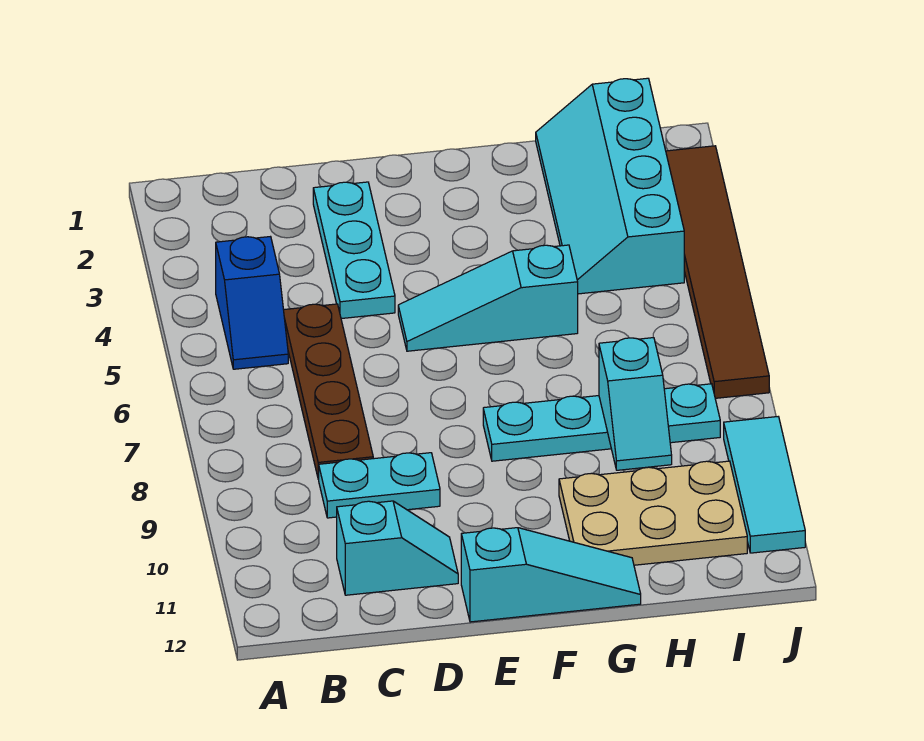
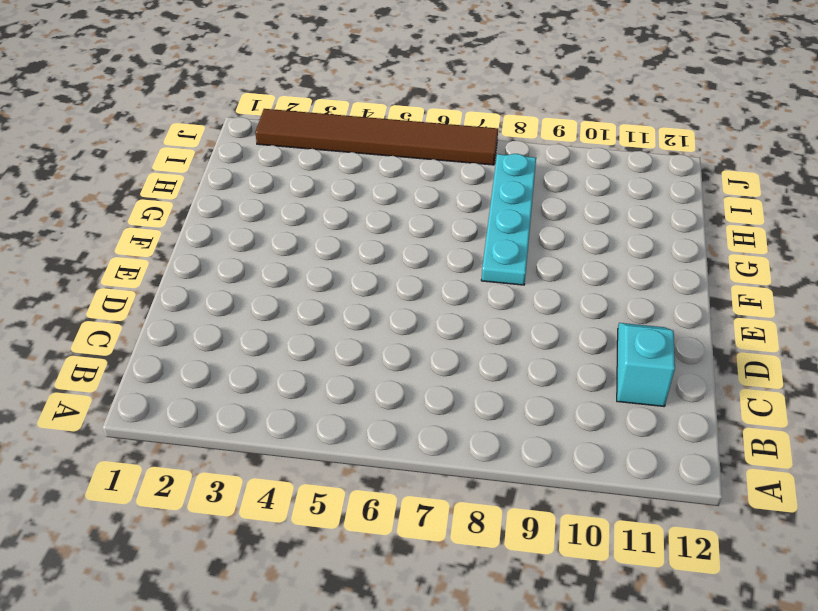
none -> blue slope B4:B5 level 1 top 4
none -> brown plate C5:C8 level 1
none -> cyan plate C9:D9 level 1

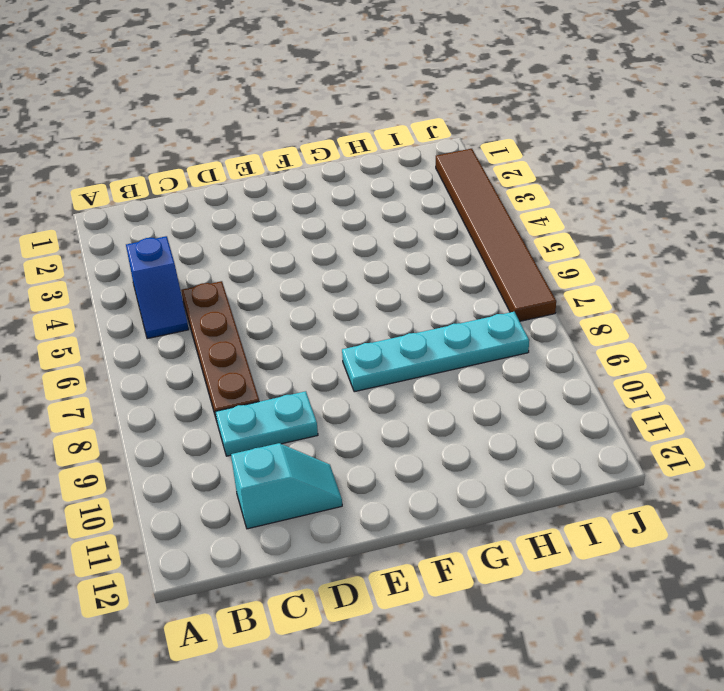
none -> cyan plate D2:D4 level 1
none -> cyan slope E5:G5 level 1 top G
none -> cyan slope E12:G12 level 1 top E

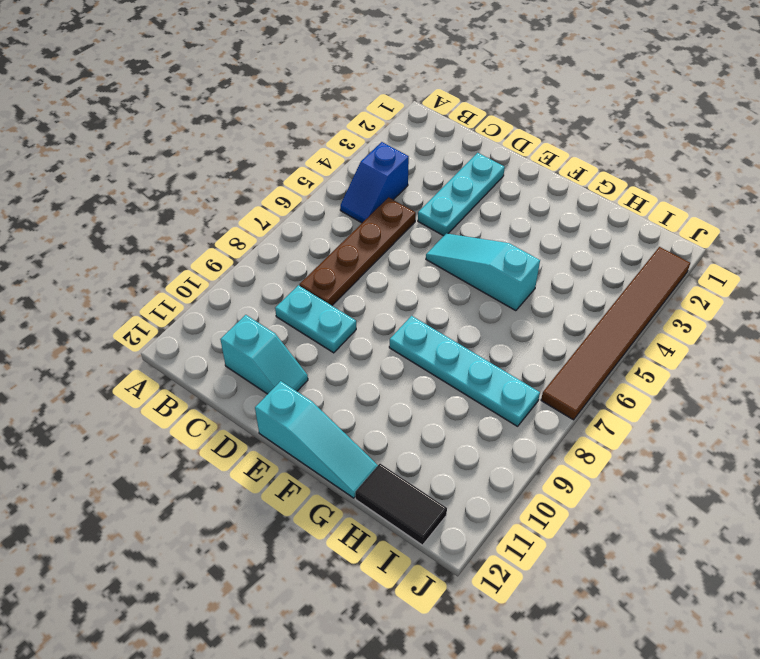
black tile H12:I12 level 1 -> none
none -> tan plate G10:I11 level 1
none -> cyan slope H1:I4 level 1 top I
none -> cyan tile J9:J11 level 1

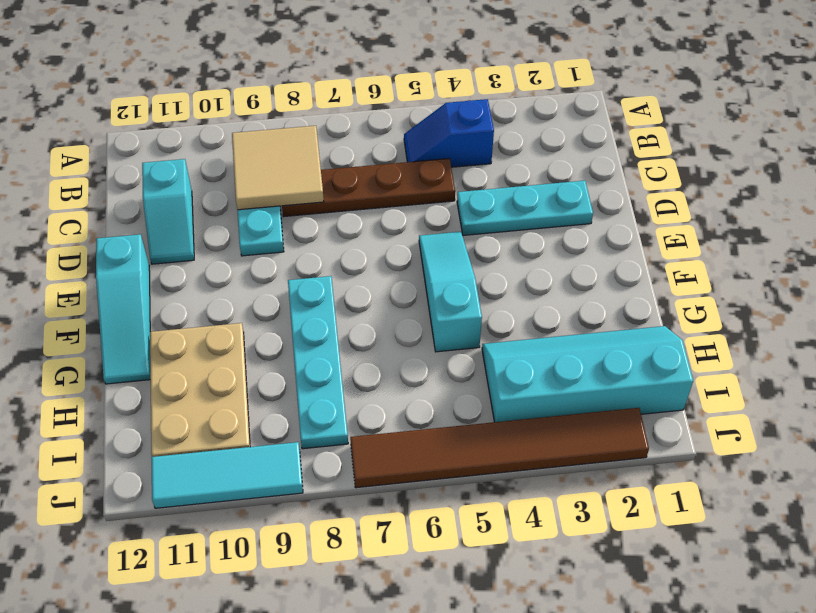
tan tile B8:C9 level 2 -> none
none -> cyan slope H8:H9 level 2 top 8

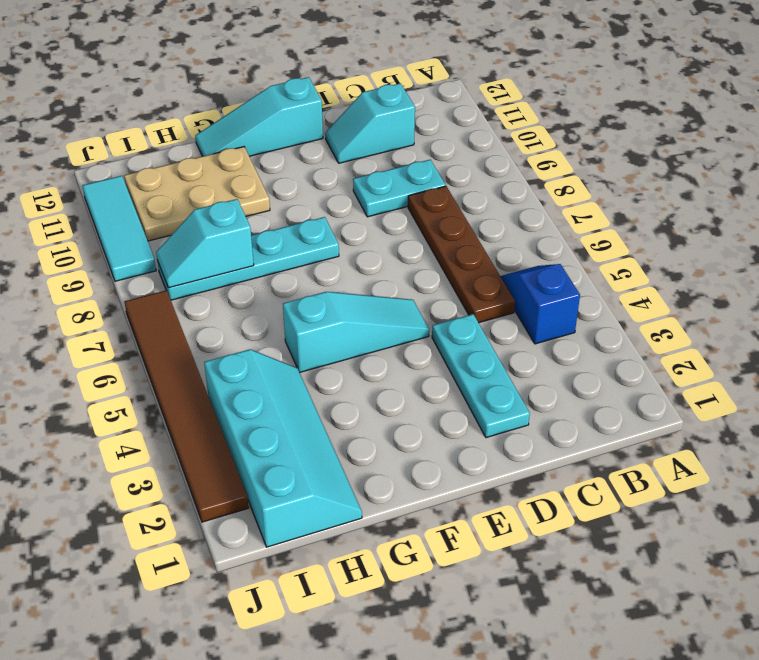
cyan slope H8:I8 level 2 top H -> cyan slope H8:H9 level 2 top 8

